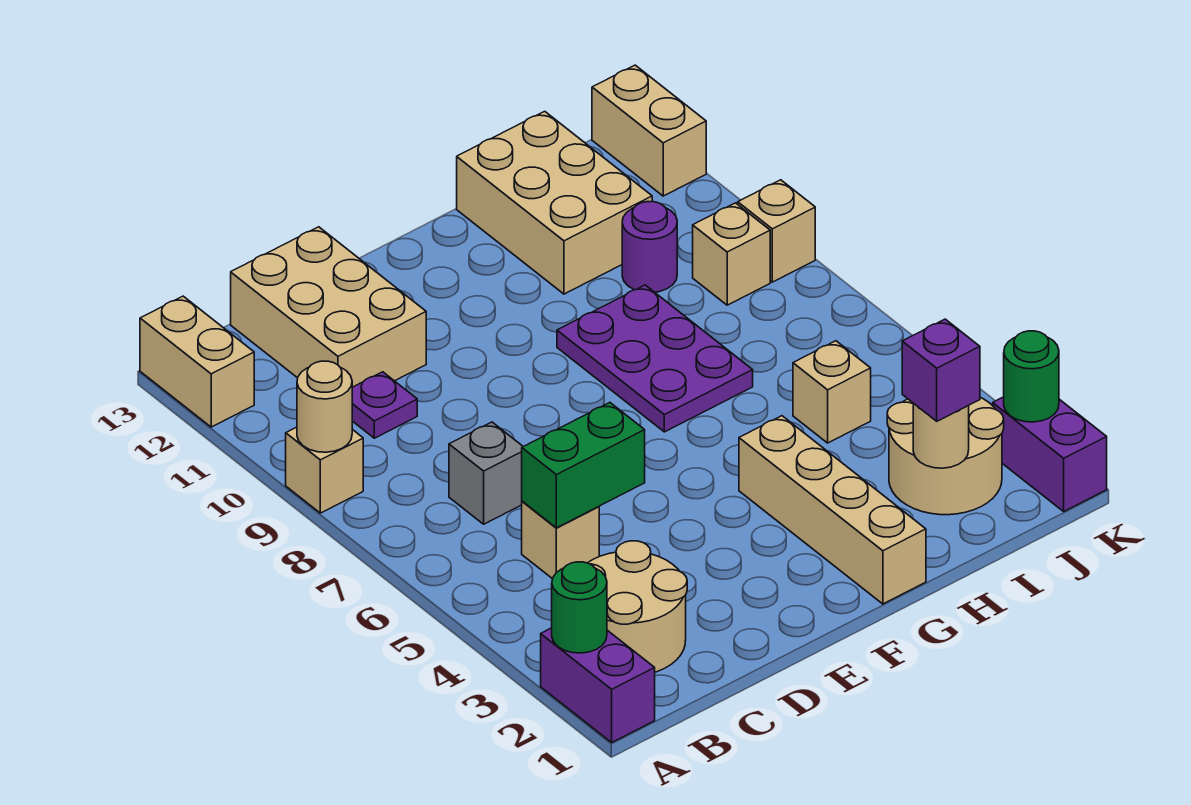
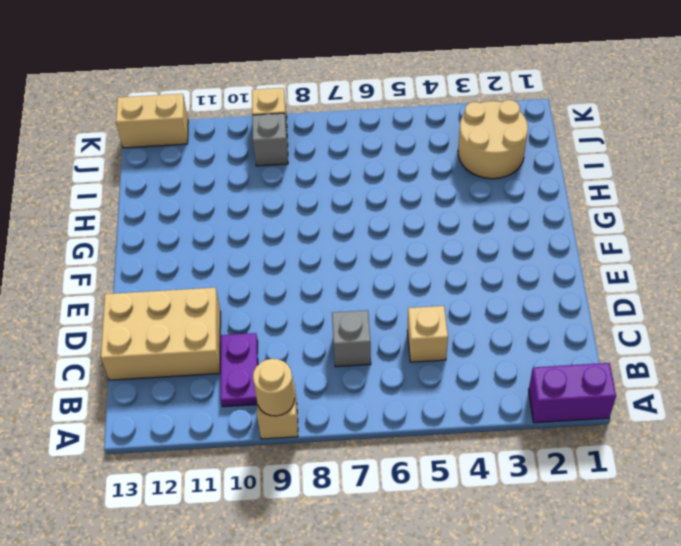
purple plate B10:C10 level 1 -> purple plate C10 level 1
grey brick J9 level 1 -> tan brick J9 level 1
none -> tan brick A12:A13 level 1
none -> tan round brick B2:C3 level 1
none -> tan brick G1:G4 level 1

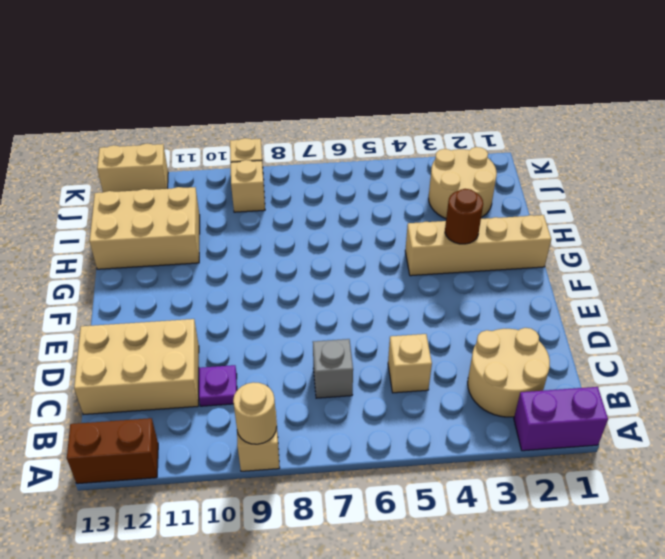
brown brick A12:A13 level 1 -> tan brick A12:A13 level 1
brown round brick G3 level 2 -> none
none -> purple plate G7:H9 level 1
none -> tan brick I5 level 1
none -> purple round brick I10 level 1

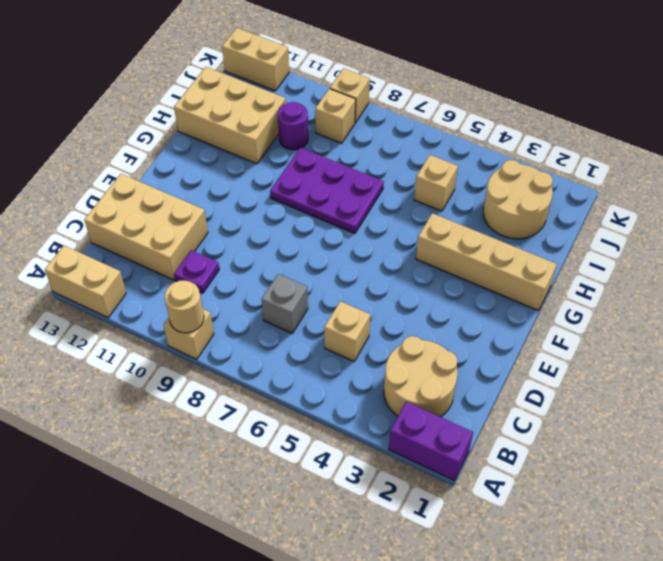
none -> purple brick K1:K2 level 1
none -> green round brick A2 level 2
none -> green brick C5:D5 level 2

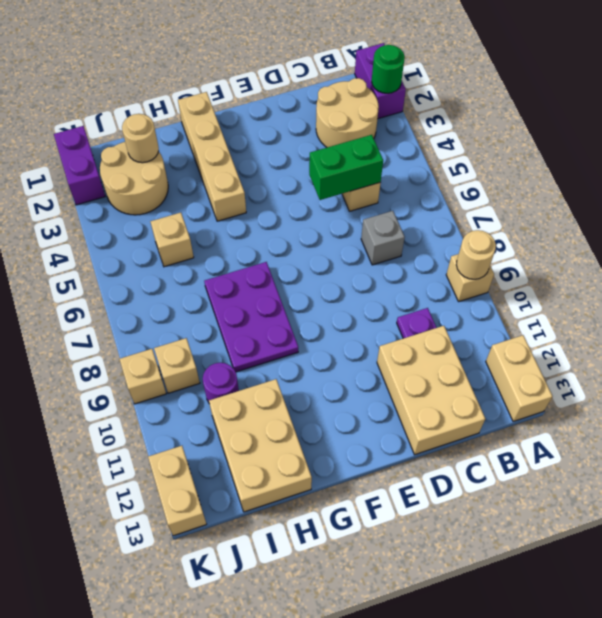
none -> green round brick K2 level 2
none -> purple brick I2 level 3

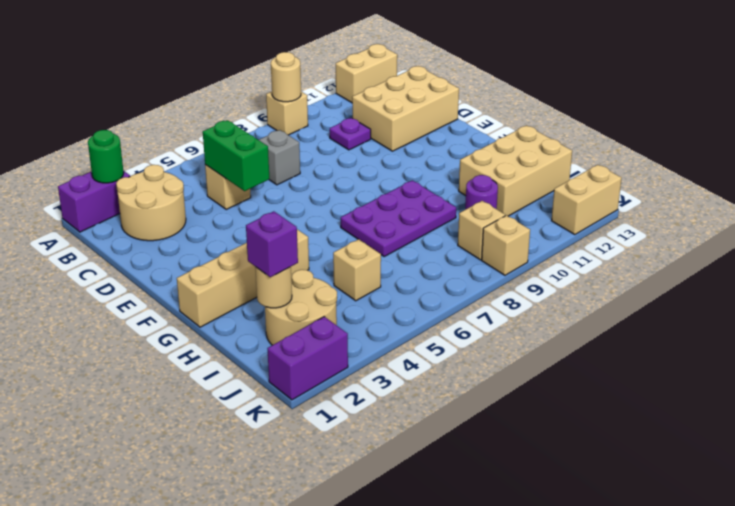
none -> green round brick K2 level 2

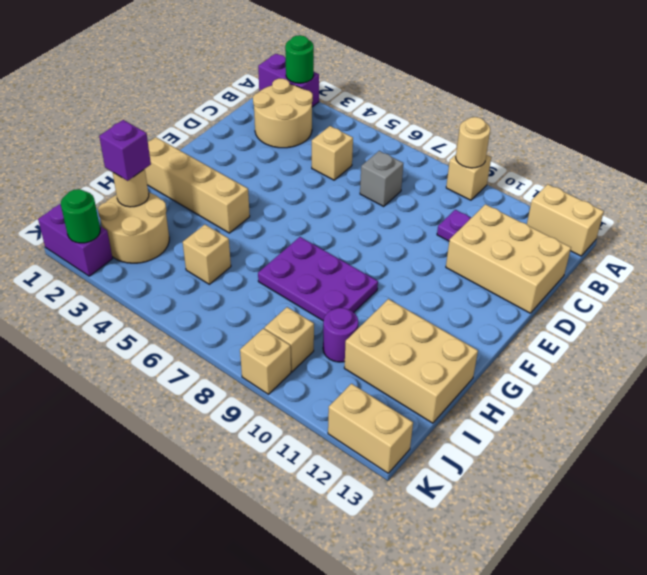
none -> green brick C5:D5 level 2

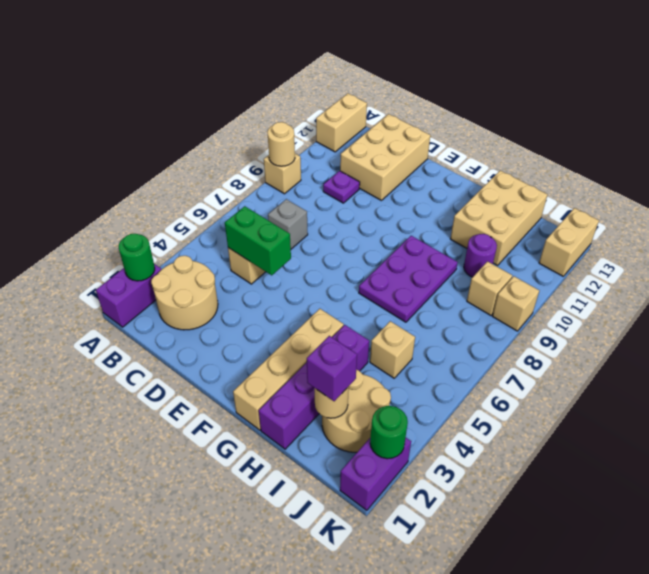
purple brick H1:H4 level 1 -> none

